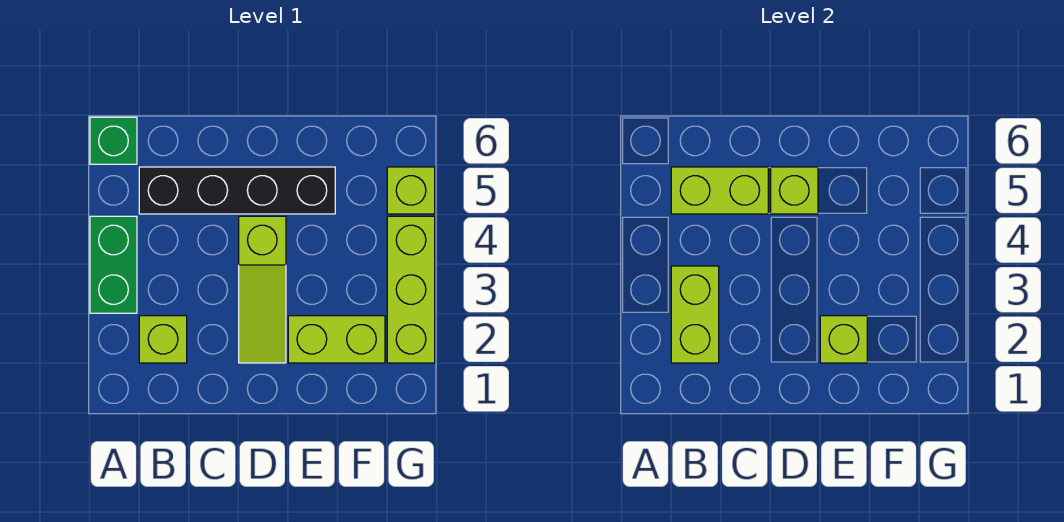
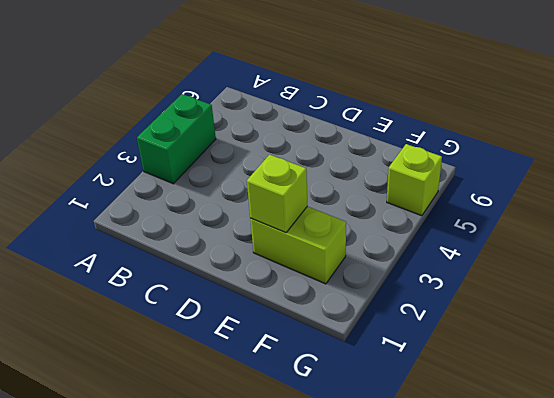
none -> green brick A6 level 1
none -> lime brick B2 level 1
none -> black brick B5:E5 level 1

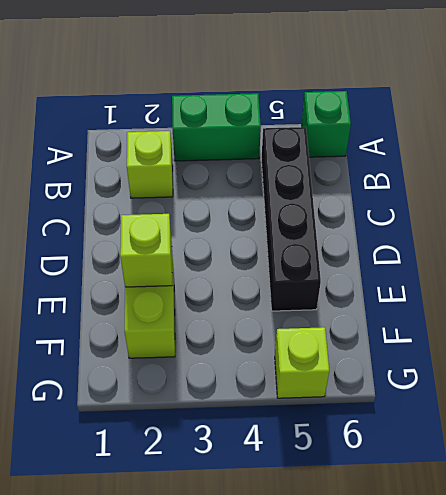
none -> lime slope D2:D4 level 1 top 4
none -> lime brick G2:G4 level 1
none -> lime brick B2:B3 level 2

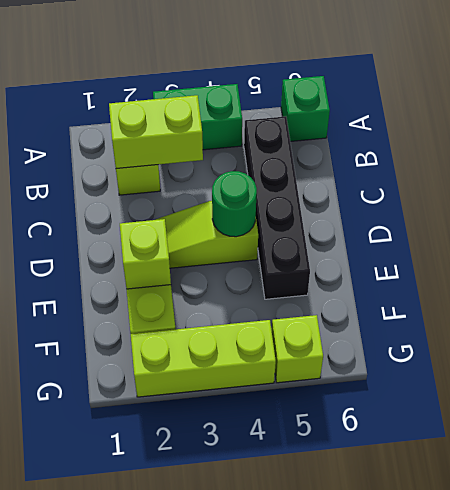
green round brick D4 level 2 -> none
none -> lime brick B5:C5 level 2
none -> lime brick D5 level 2

